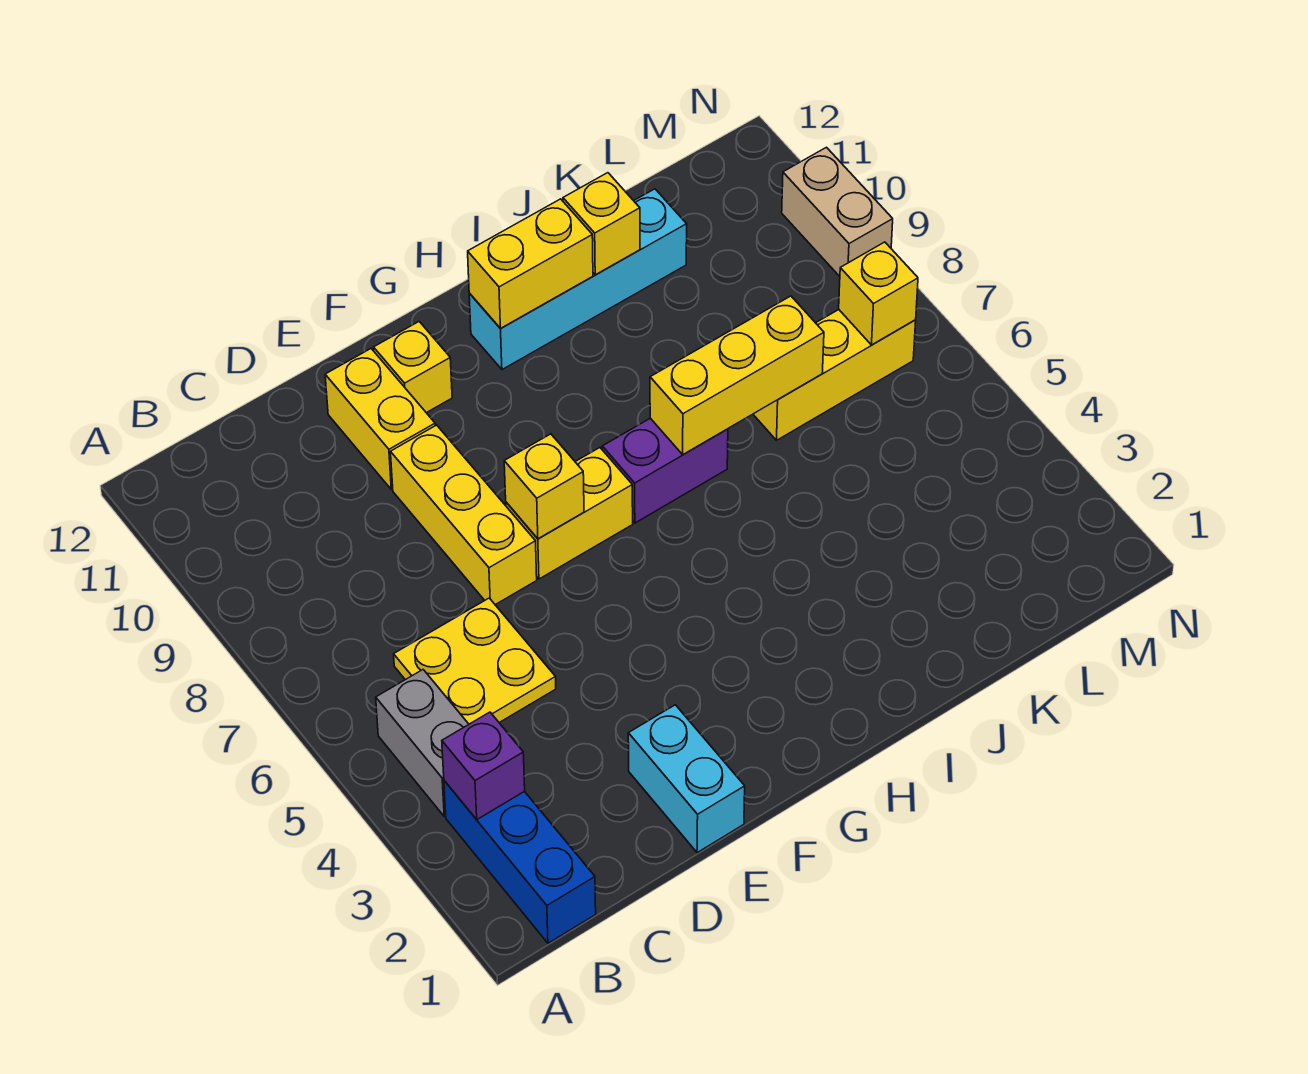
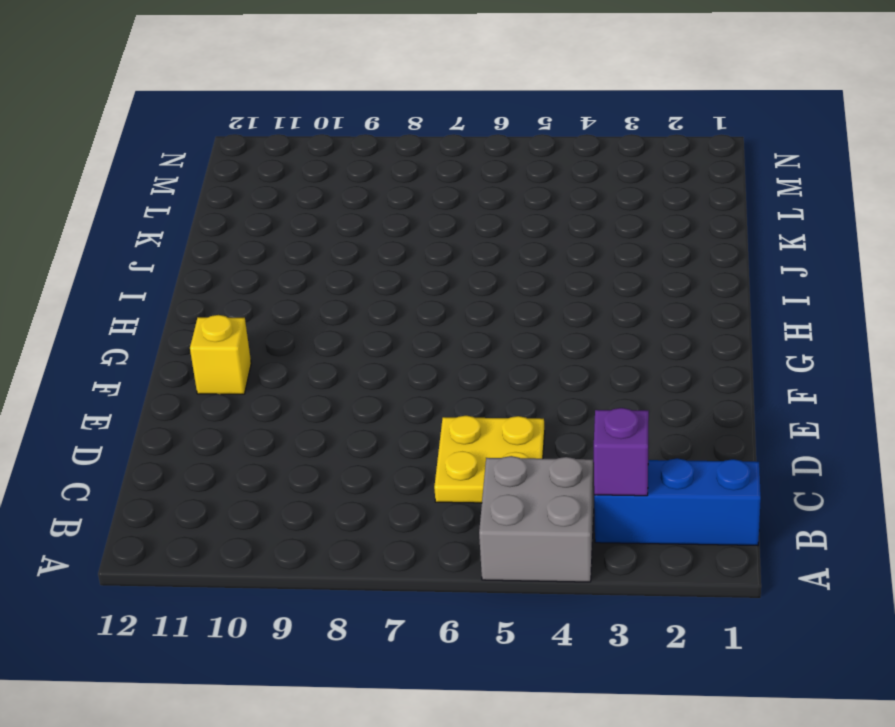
grey brick A4:B5 level 1 -> grey brick B4:B5 level 1
none -> cyan brick E1:E2 level 1
none -> yellow brick E7:E9 level 1
none -> yellow brick E10:E11 level 1

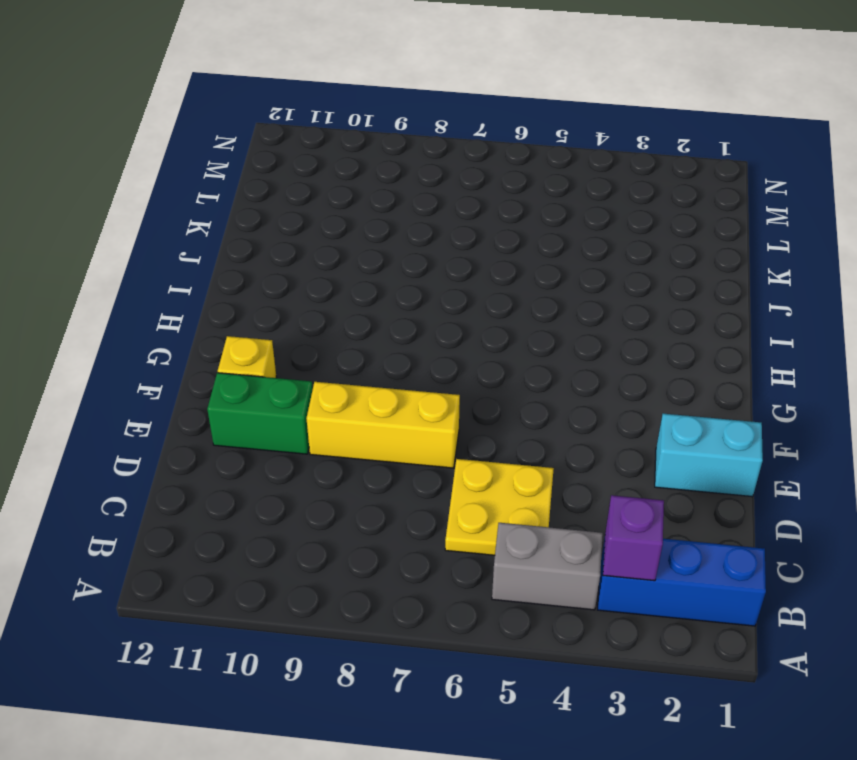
green brick E10:E11 level 1 -> yellow brick E10:E11 level 1
none -> yellow brick F7:G7 level 1
none -> purple brick H7:I7 level 1
none -> cyan brick H11:K11 level 1

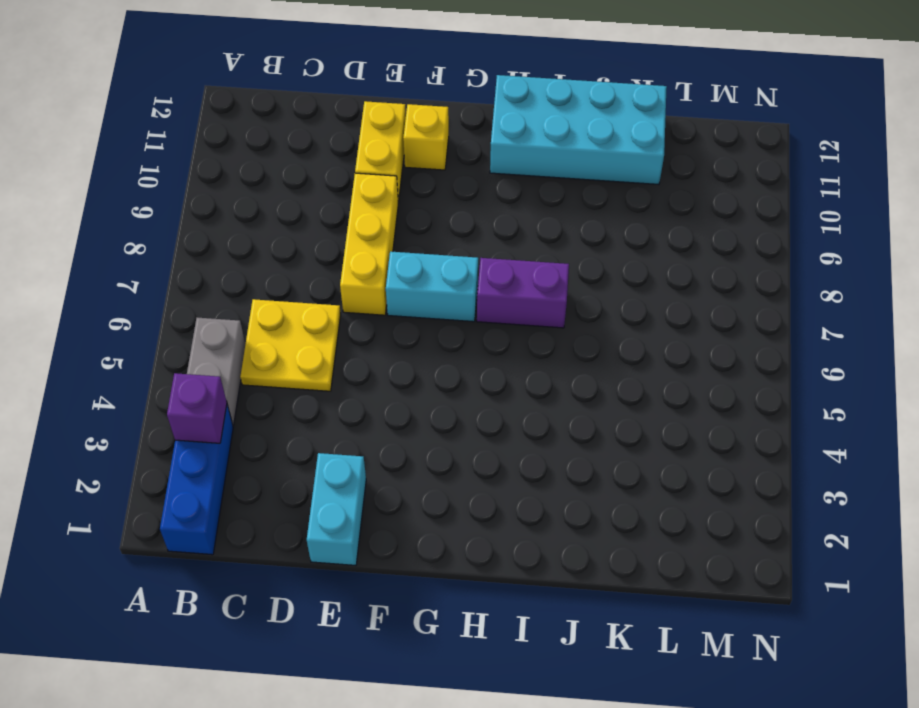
cyan brick F7:G7 level 1 -> yellow brick F7:G7 level 1
cyan brick H11:K12 level 1 -> cyan brick H11:K11 level 1
none -> yellow brick K7:M7 level 1
none -> tan brick N9:N10 level 1
none -> yellow brick F7 level 2

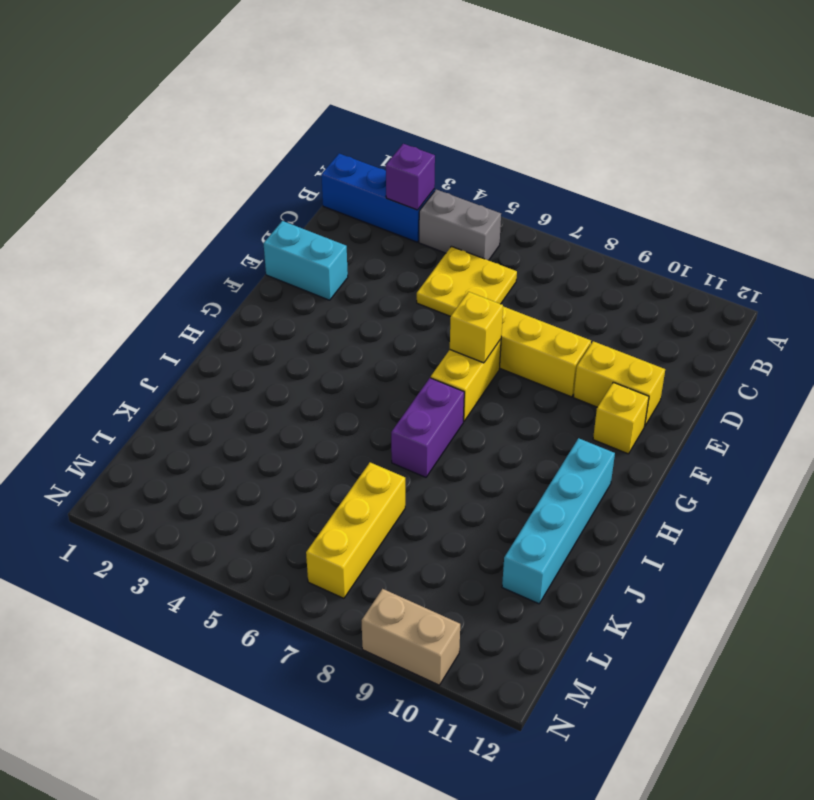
none -> yellow brick H11:I11 level 2
none -> yellow brick I7:K7 level 2
none -> yellow brick J11 level 2

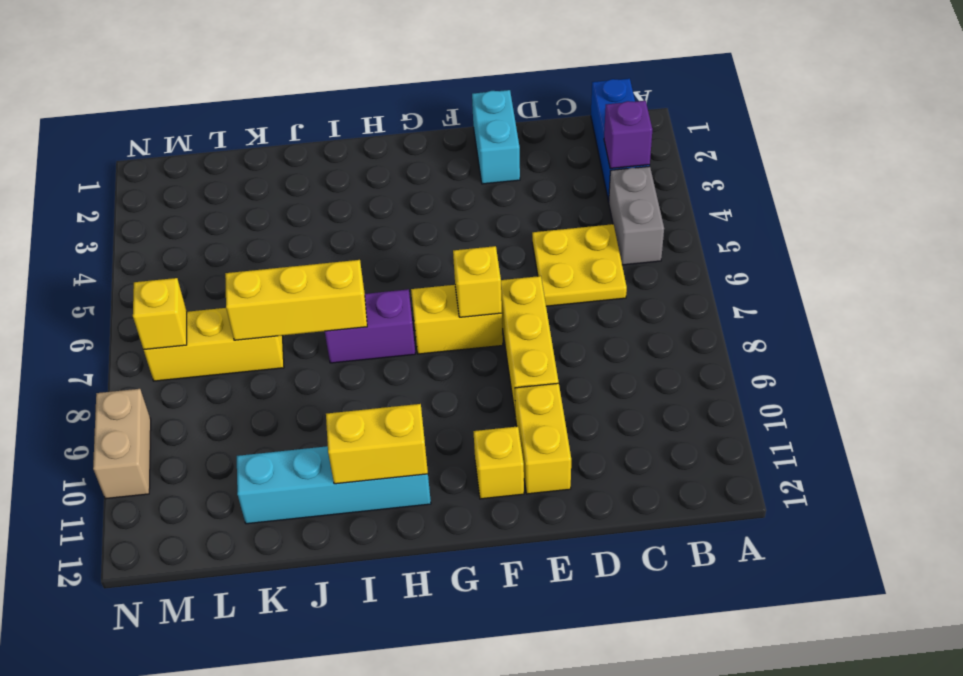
none -> yellow brick J11 level 2

